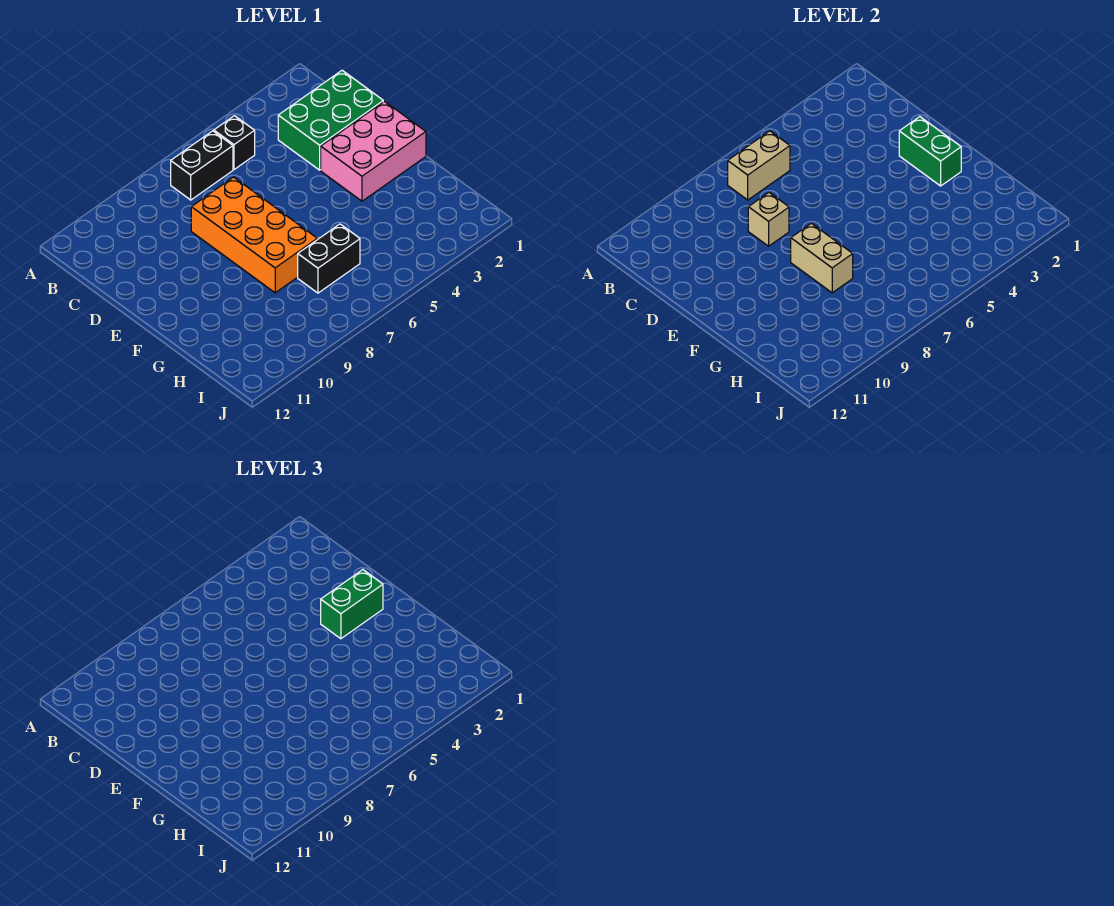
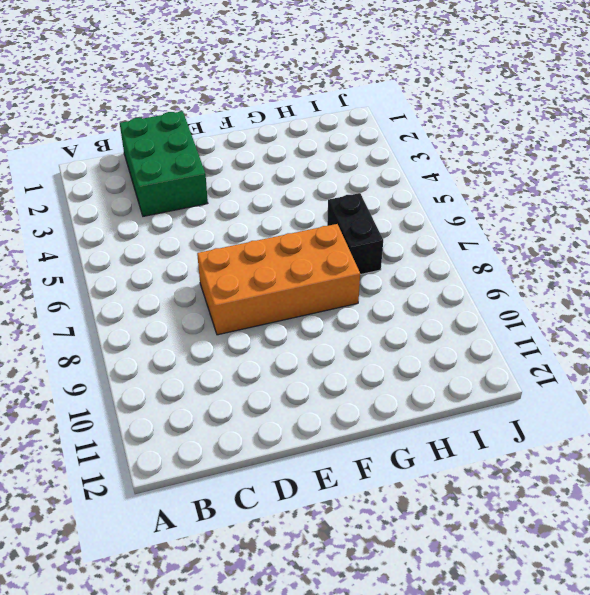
none -> black brick B5 level 1
none -> black brick B6:B7 level 1

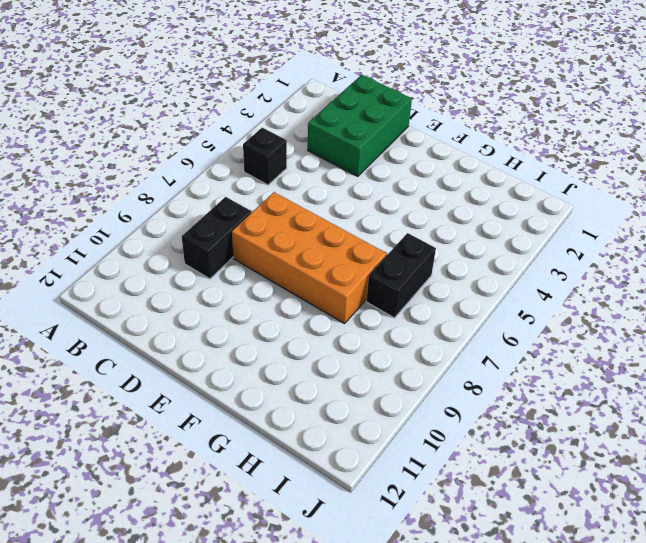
black brick C8:C9 level 1 -> black brick B6:B7 level 1
none -> pink brick E1:F3 level 1
none -> tan brick B6:B7 level 2

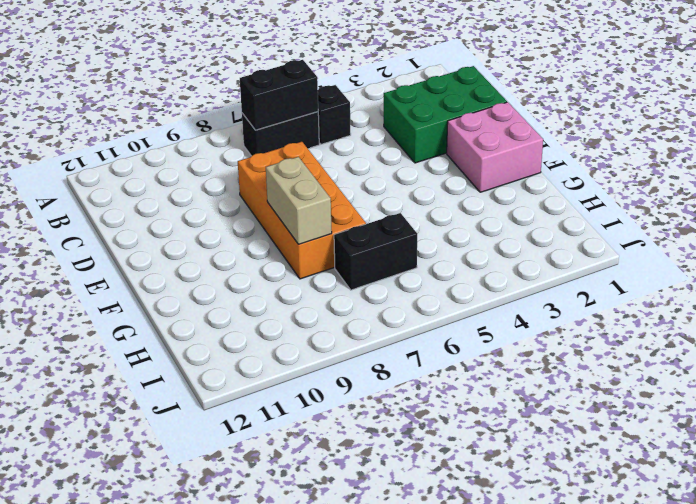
black brick B6:B7 level 2 -> tan brick B6:B7 level 2
pink brick E1:F2 level 1 -> pink brick E1:F3 level 1
none -> tan brick D8 level 2
none -> green brick E2:F2 level 2

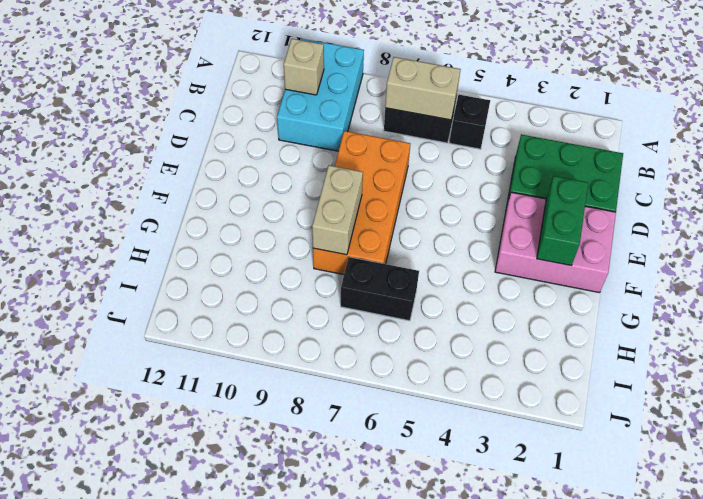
cyan brick A9:C10 level 1 -> none
tan brick B10 level 2 -> tan brick D8 level 2
none -> green brick E2:E3 level 3

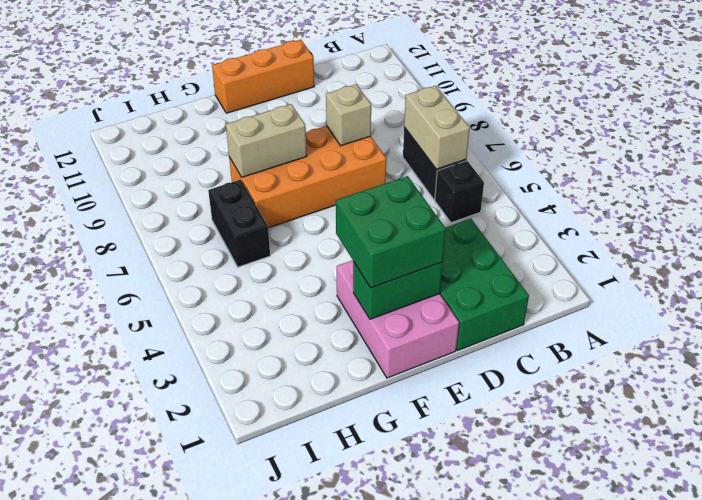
orange brick D12:F12 level 1 -> none
green brick E2:F3 level 3 -> green brick E2:E3 level 3

